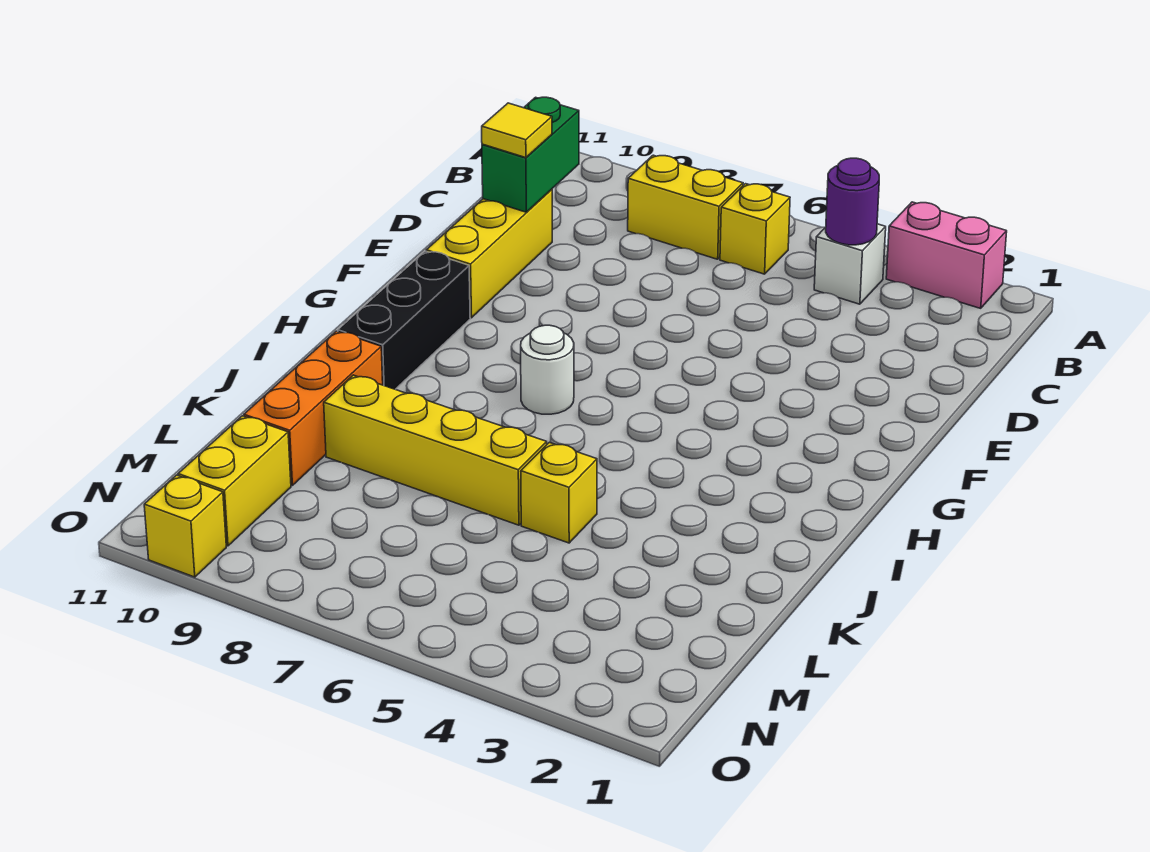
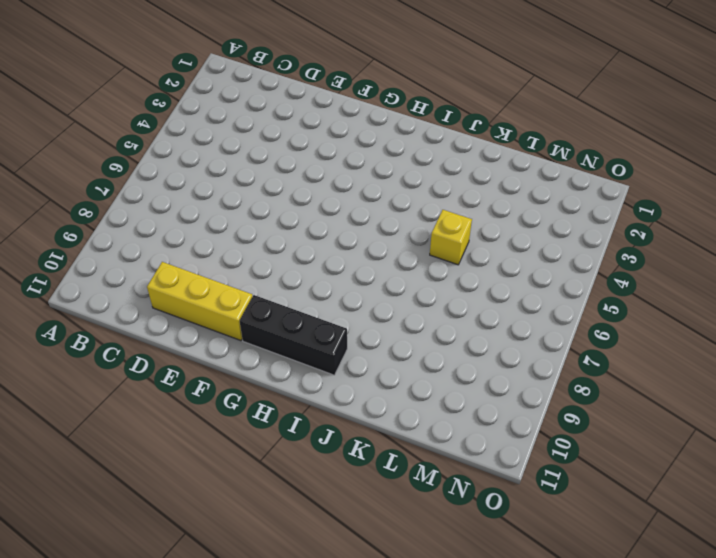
none -> pink brick A2:A3 level 1
none -> white brick B4 level 1
none -> yellow brick B6 level 1

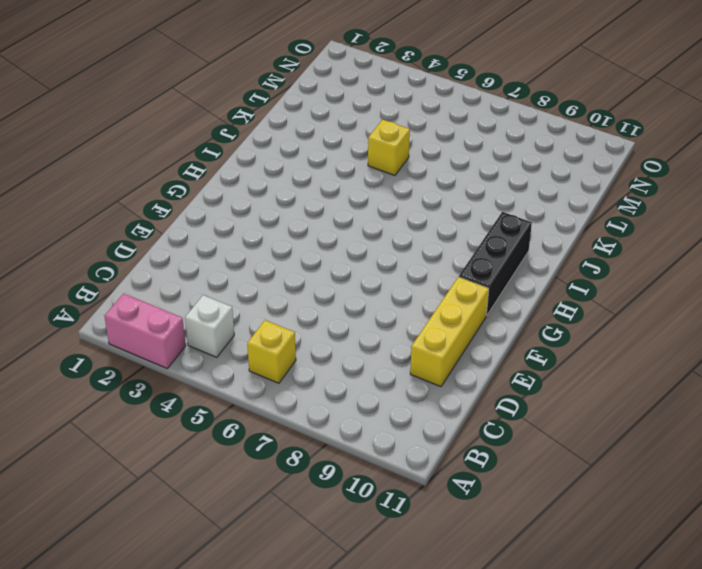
none -> yellow brick B7:B8 level 1
none -> white round brick H7 level 1
none -> orange brick J10:L10 level 1

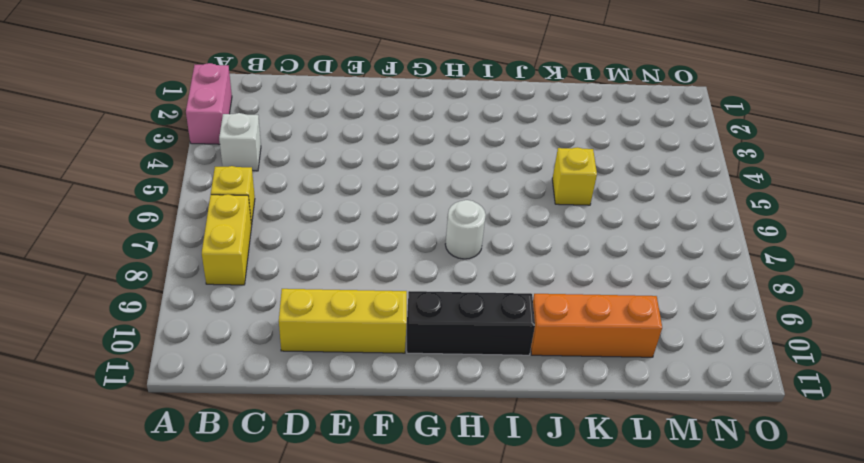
none -> yellow brick K6:K9 level 1
none -> yellow brick M10:N10 level 1
none -> yellow brick O10 level 1

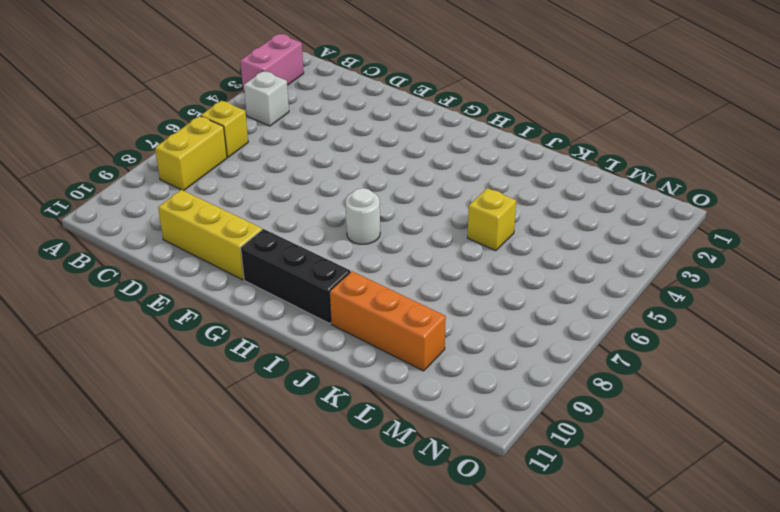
none -> yellow brick K6:K9 level 1
none -> yellow brick M10:N10 level 1
none -> yellow brick O10 level 1

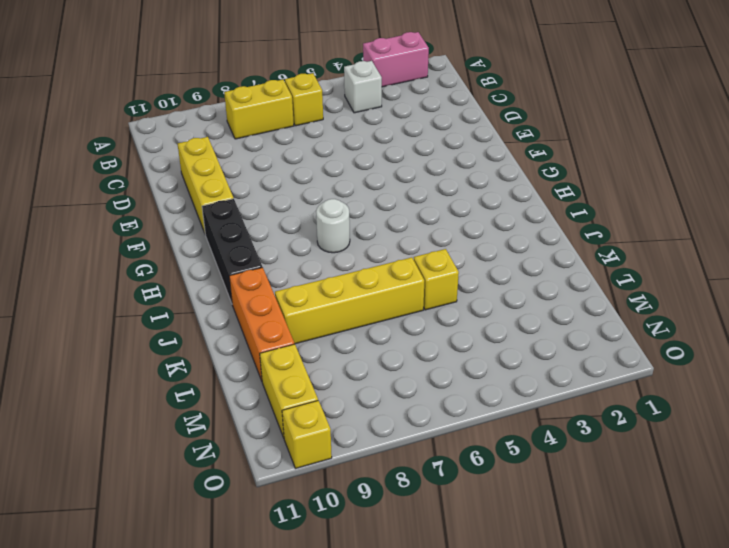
none -> purple round brick B4 level 2
none -> green brick C10:D10 level 2
none -> yellow tile D10 level 3

